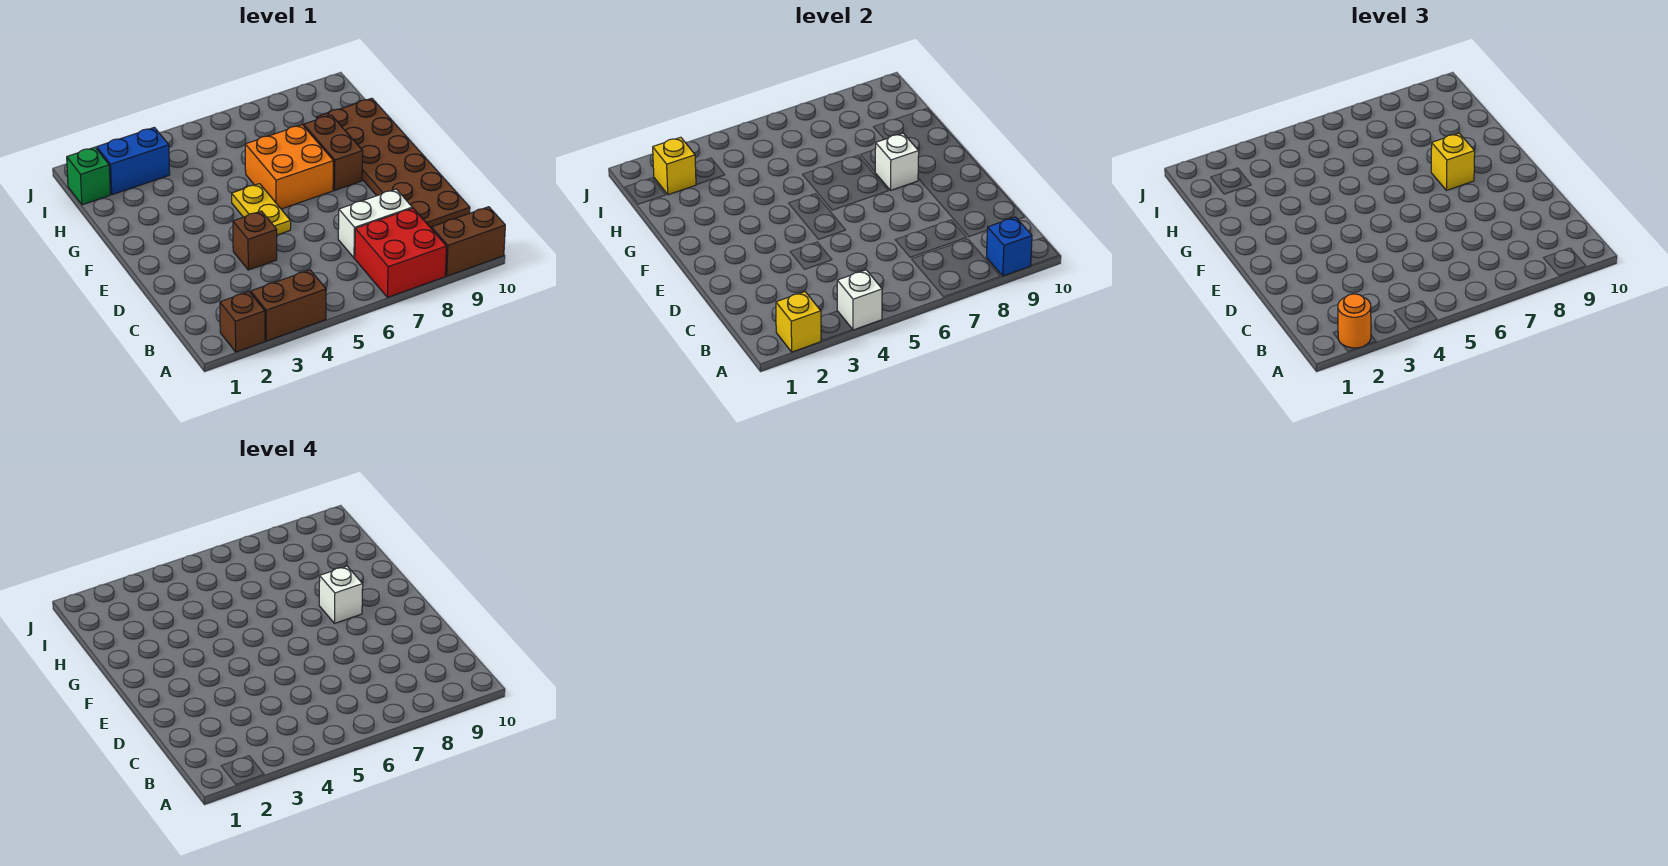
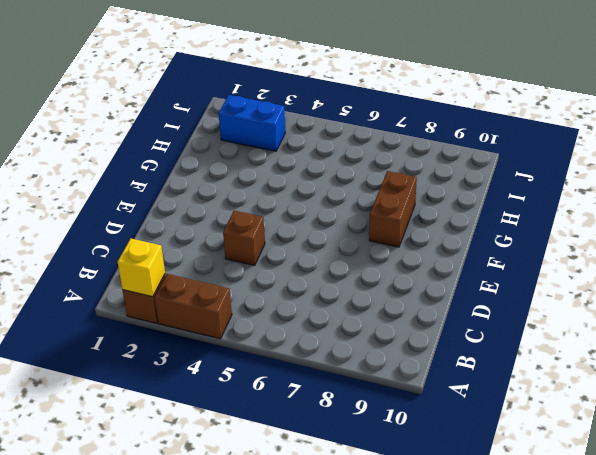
none -> red brick A7:B8 level 1
none -> brown brick A9:A10 level 1
none -> white brick C7:C8 level 1

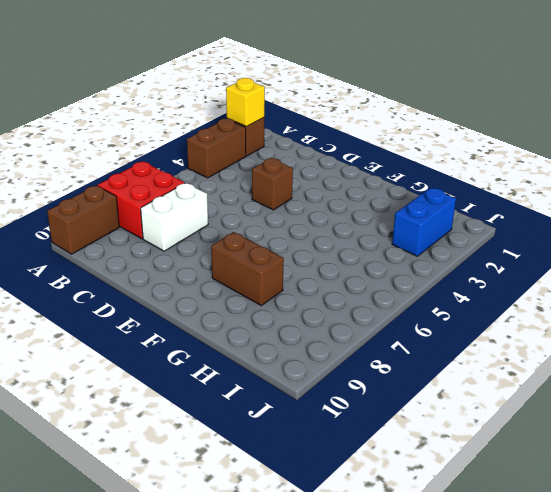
none -> brown plate C9:H10 level 1
none -> yellow plate E5:F5 level 1
none -> orange brick F6:G7 level 1

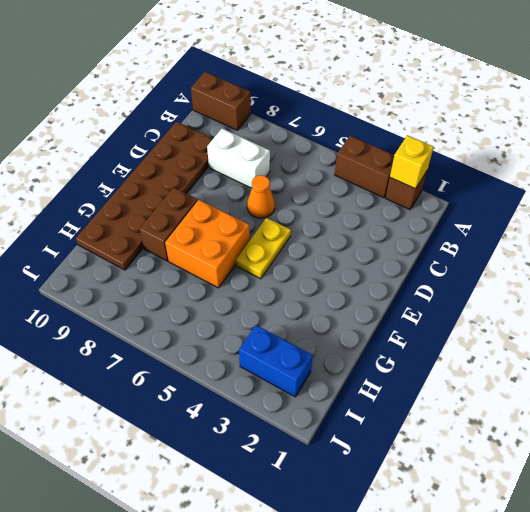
orange cone D6 level 1 -> none
none -> red brick A7:B8 level 1
none -> brown brick D4 level 1
none -> green brick I1 level 1

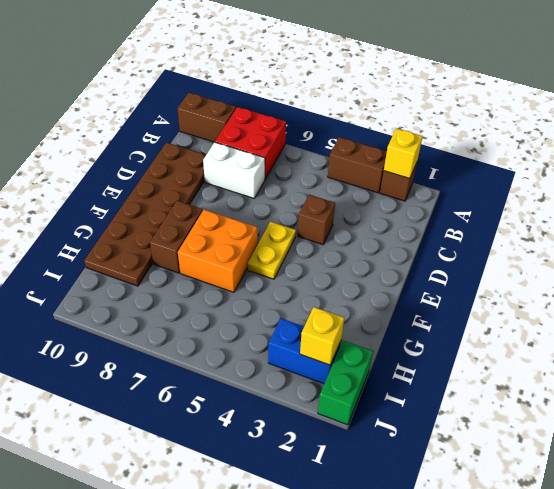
green brick I1:J1 level 1 -> green brick I1 level 1
none -> white brick A4 level 2
none -> blue brick A9 level 2
none -> white brick F8 level 2

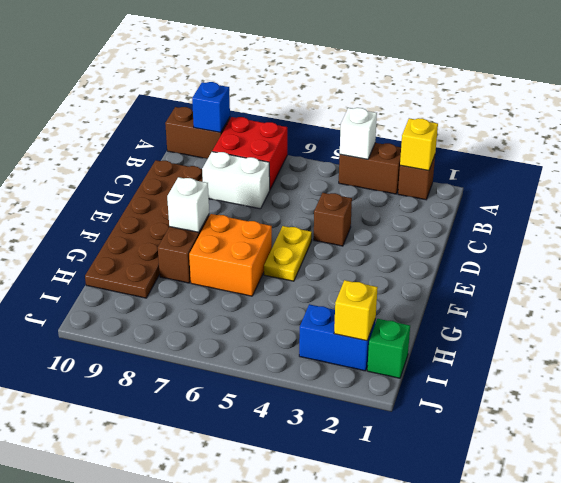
none -> orange round brick A2 level 3
none -> yellow brick F8 level 3
none -> white brick F8 level 4

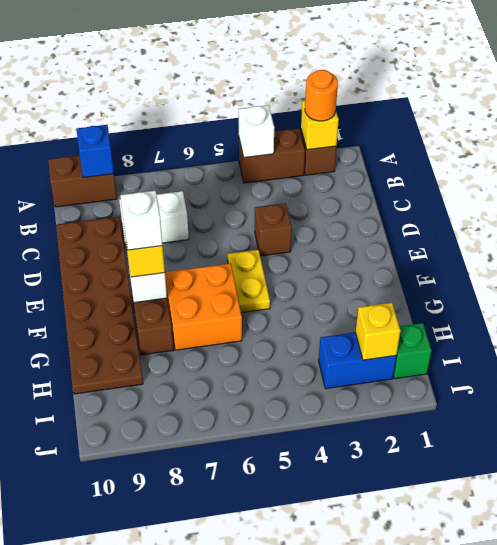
none -> red brick A7:B8 level 1

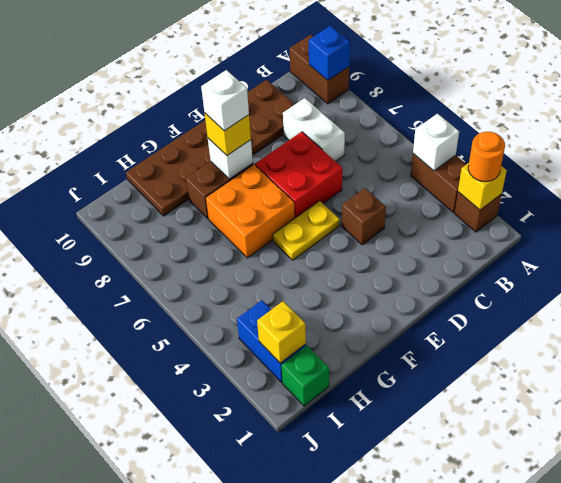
red brick D6:E7 level 1 -> red brick A7:B8 level 1

